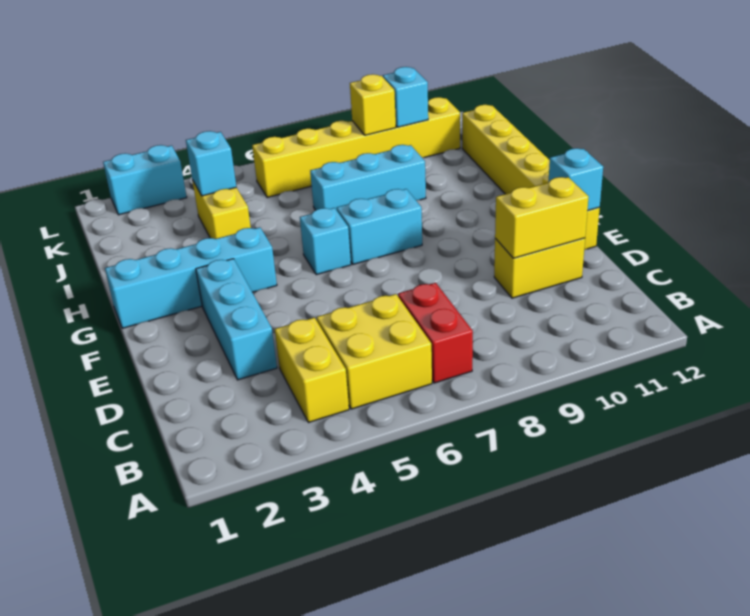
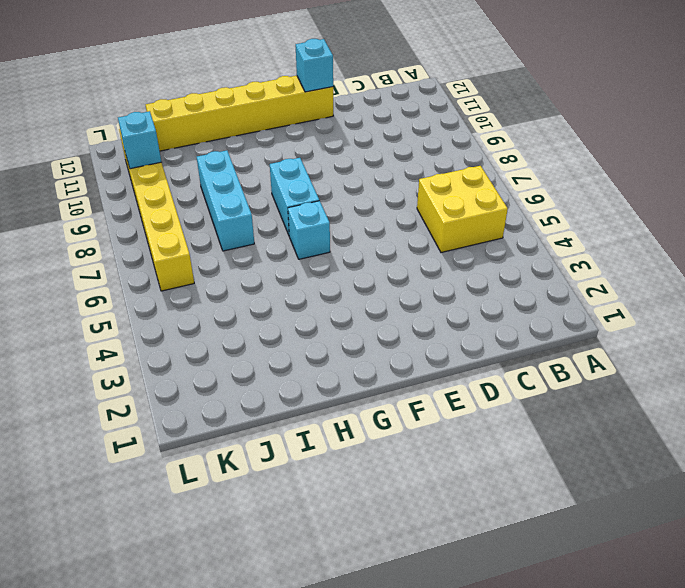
none -> yellow brick B4:C4 level 1
none -> red brick B7:C7 level 1
none -> cyan brick D3:F3 level 1

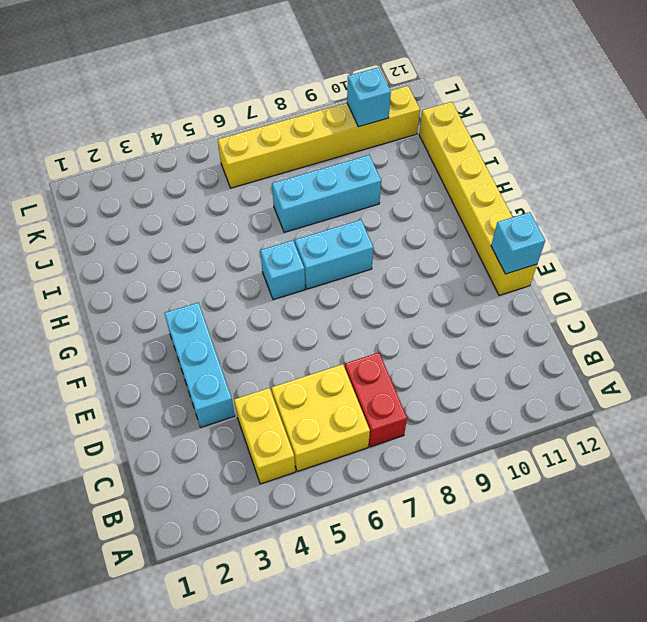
none -> yellow brick D10:D11 level 1
none -> cyan brick G1:G4 level 1
none -> yellow brick I4:J4 level 1

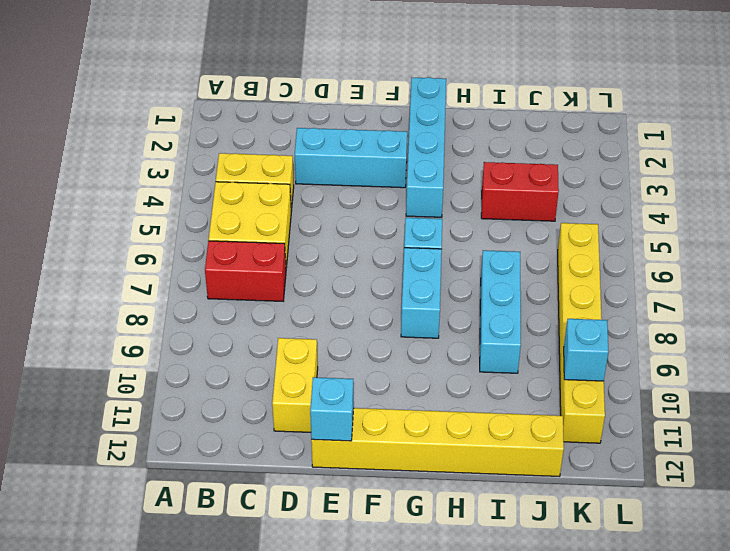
red brick I4:J4 level 1 -> yellow brick I4:J4 level 1
none -> cyan brick L2:L3 level 1
none -> yellow brick D10:D11 level 2
none -> cyan brick J4 level 2

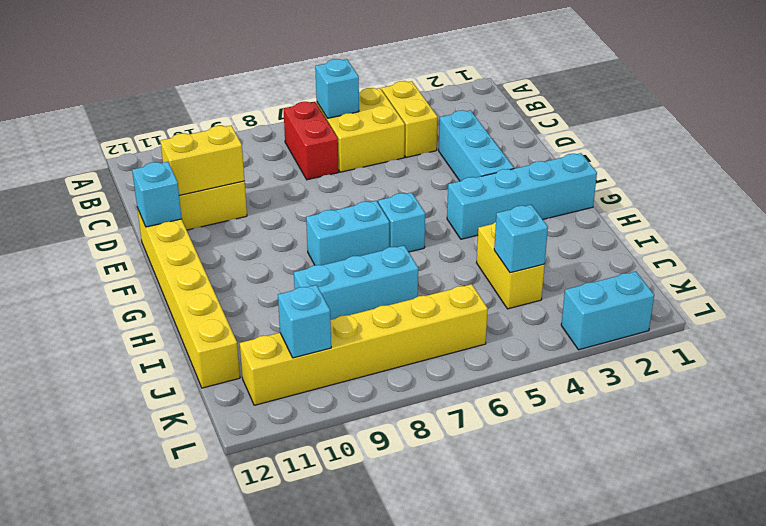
cyan brick B6 level 2 -> none
none -> yellow brick K9 level 2

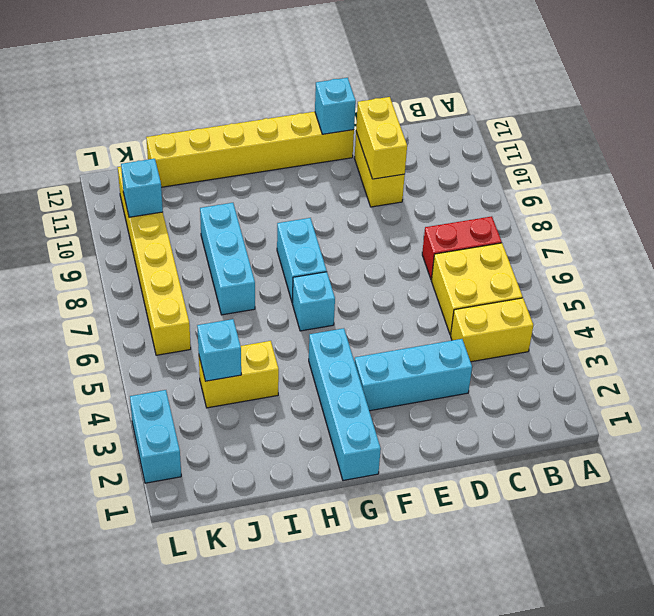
none -> yellow brick K9 level 2

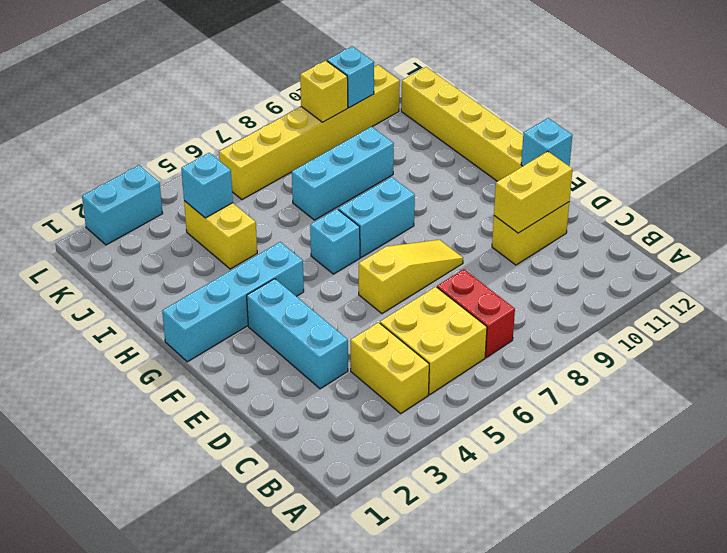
yellow slope E6:E8 level 1 top 6 -> none

